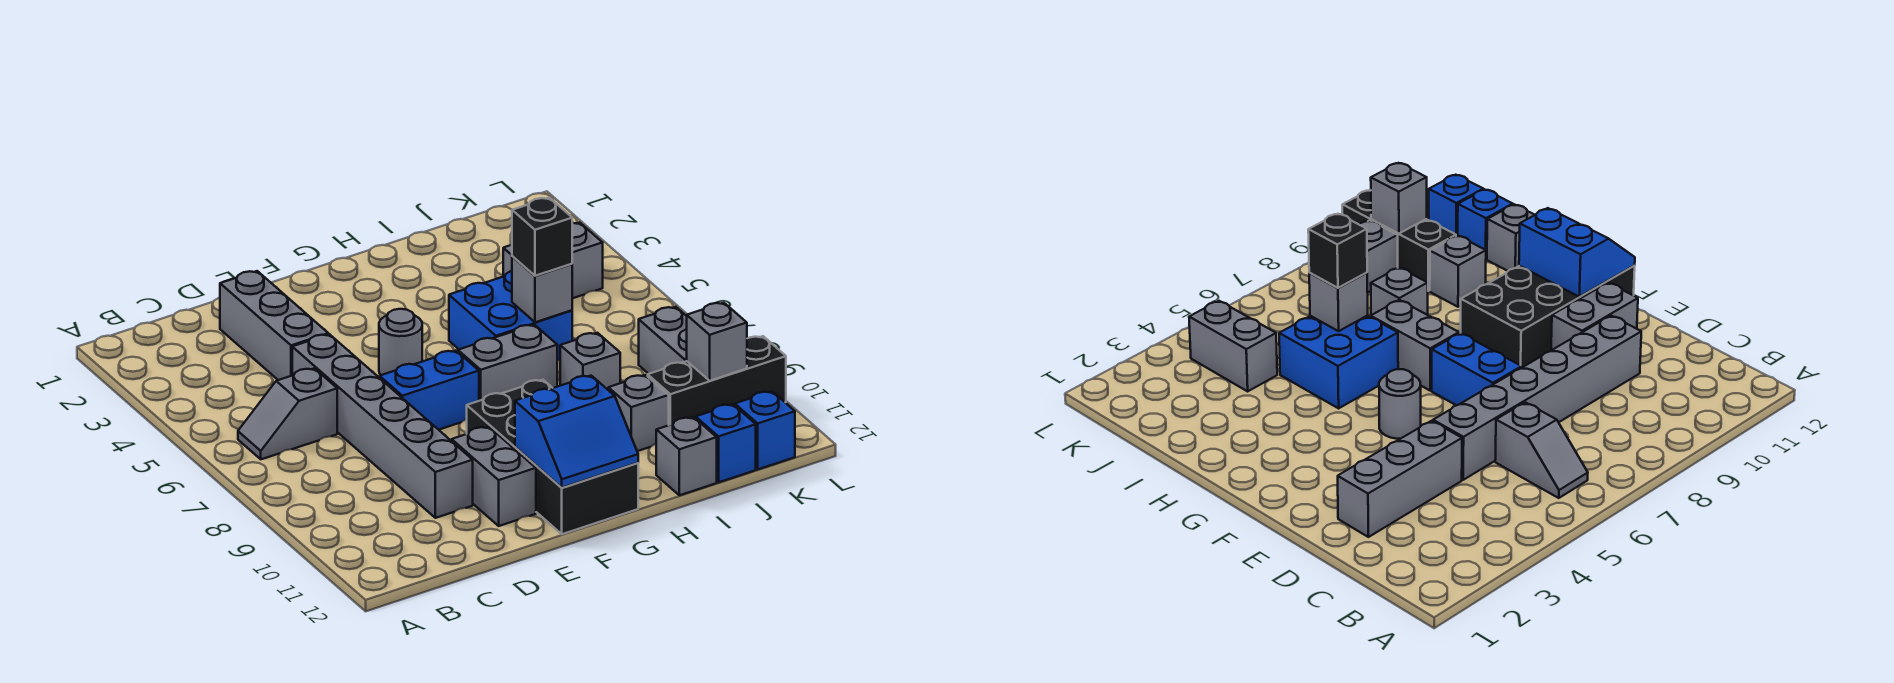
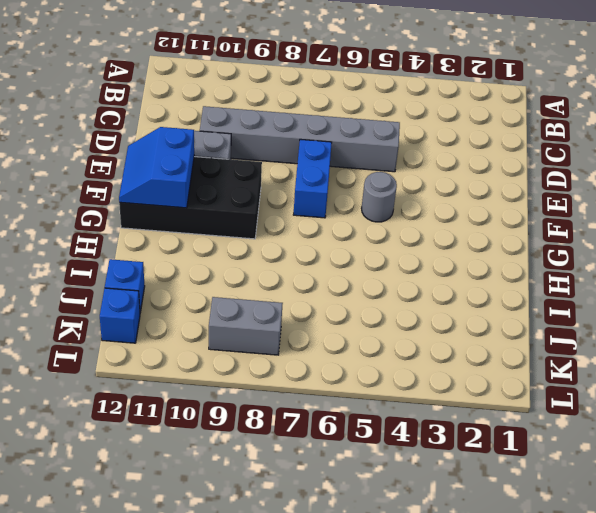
none -> grey slope B6:C6 level 1 top C
none -> grey brick D2:D4 level 1
none -> grey brick G7:H7 level 1

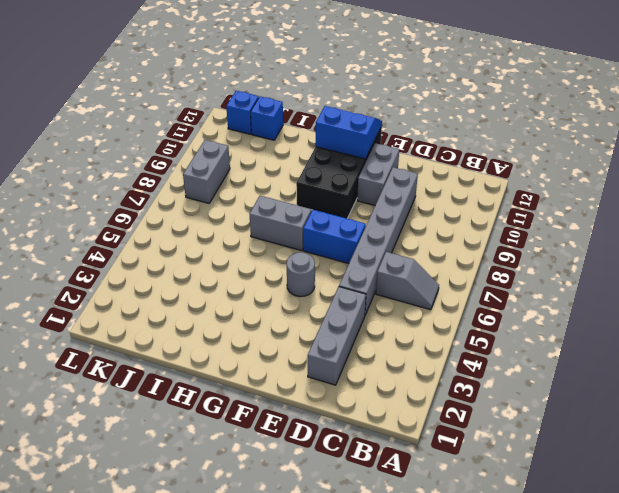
none -> blue brick H5:I6 level 1
none -> grey brick I8 level 1
none -> grey brick I10 level 1

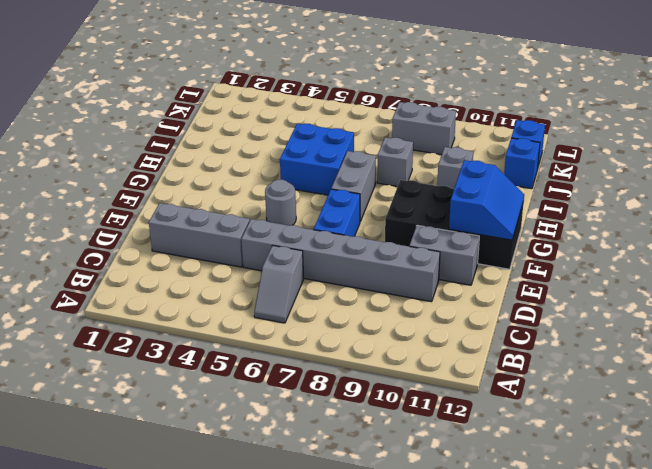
none -> grey brick I12 level 1
none -> grey brick J4:K4 level 1
none -> black brick J10:L10 level 1

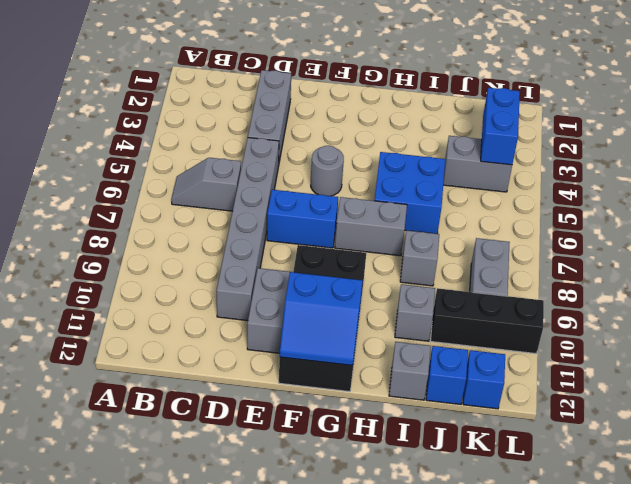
blue brick K3:K4 level 2 -> none
none -> grey brick I6 level 2
none -> grey brick K10 level 2
none -> black brick I6 level 3

